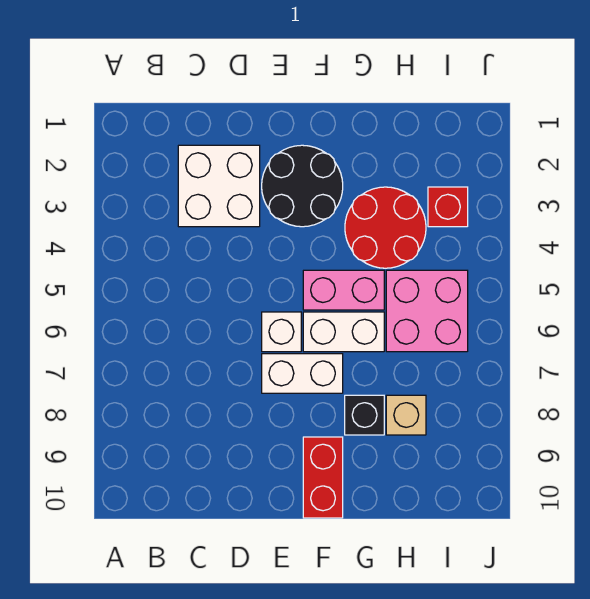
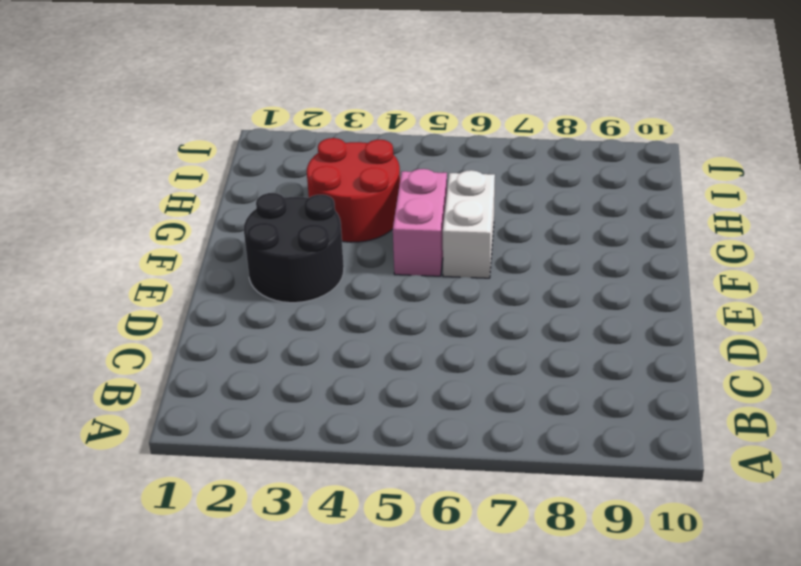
none -> white brick C2:D3 level 1
none -> white brick E6 level 1
none -> white brick E7:F7 level 1

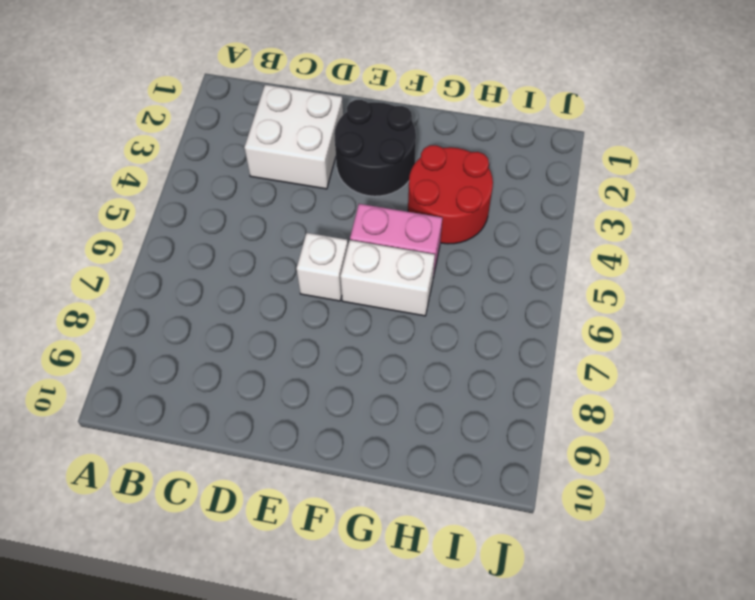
none -> white brick E7:F7 level 1
none -> red brick F9:F10 level 1
none -> black brick G8 level 1

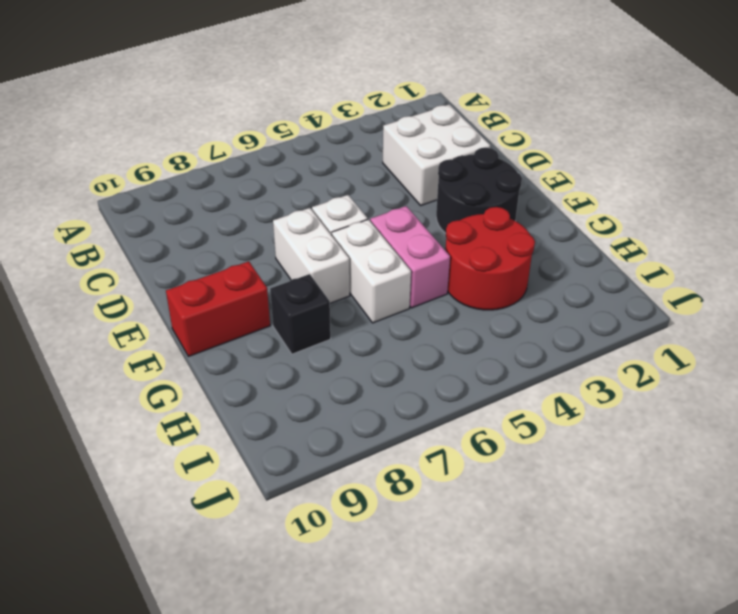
none -> pink brick H5:I6 level 1
none -> tan brick H8 level 1
none -> red brick I3 level 1

